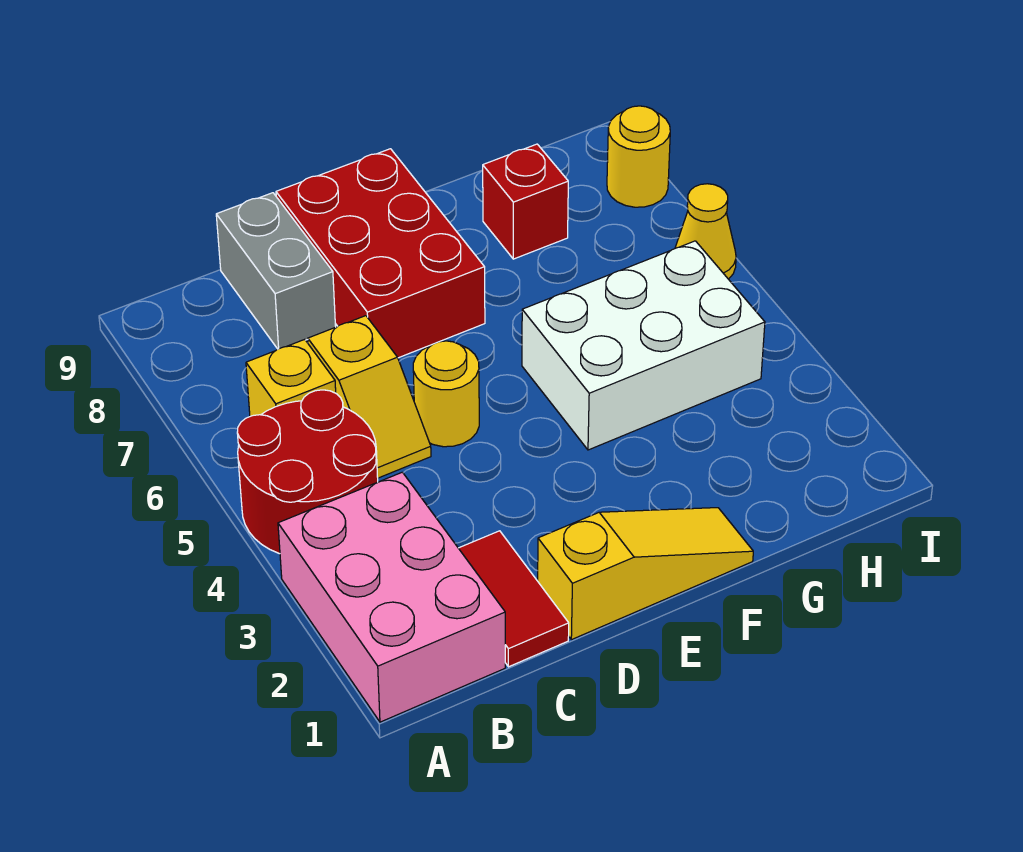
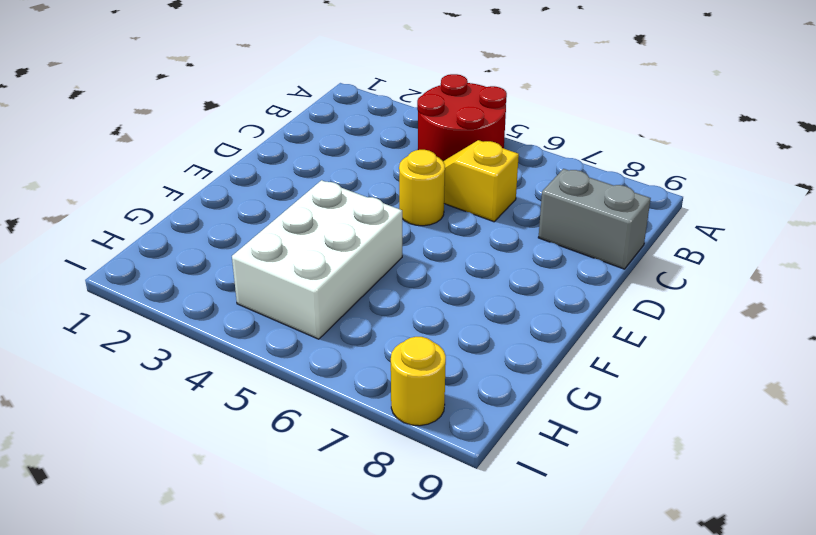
none -> pink brick A1:B3 level 1
none -> yellow brick B6 level 1
none -> red tile C1:C2 level 1

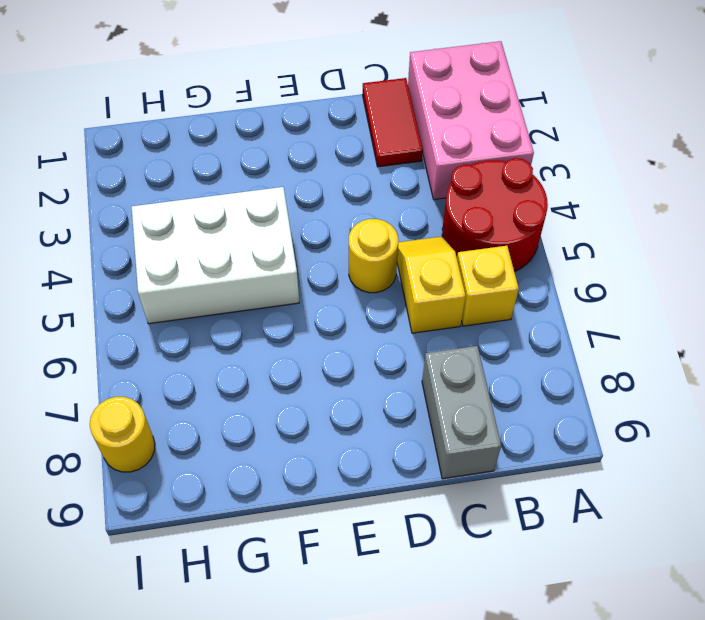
none -> yellow slope D1:F1 level 1 top D
none -> red brick D7:E9 level 1
none -> red brick G8 level 1

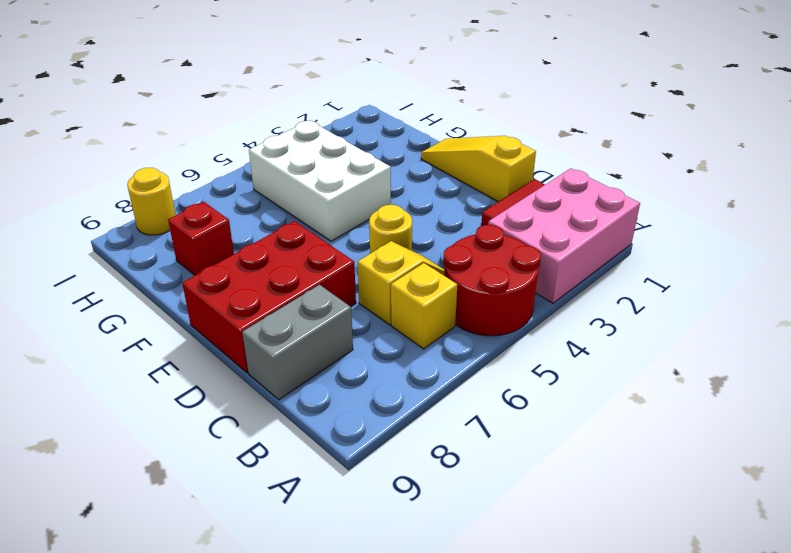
none -> yellow cone I6 level 1

